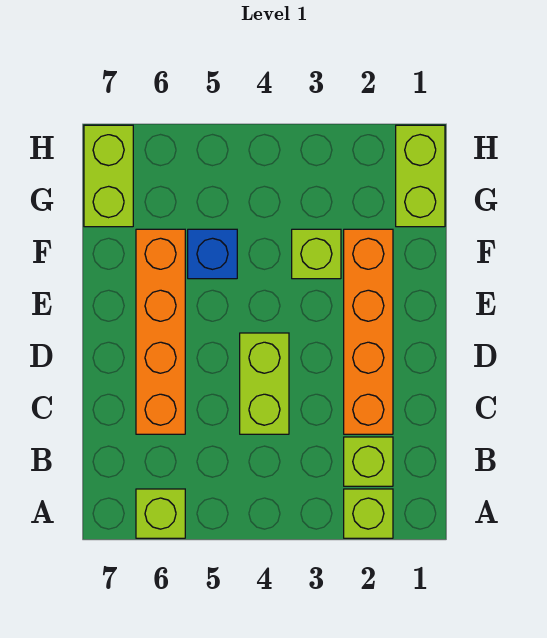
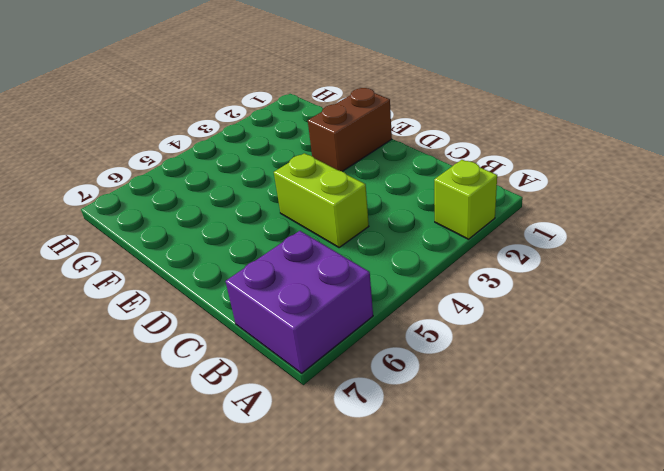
purple brick A6:B7 level 1 -> lime brick A6 level 1
brown brick E1:E2 level 1 -> orange brick C2:F2 level 1
none -> lime brick B2 level 1
none -> orange brick C6:F6 level 1

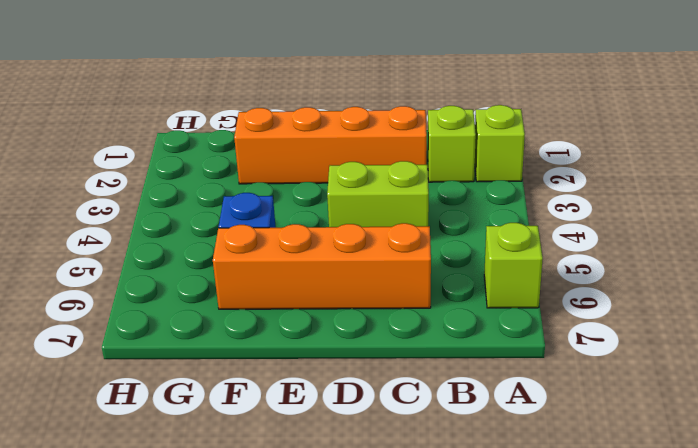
none -> lime brick F3 level 1
none -> lime brick G1:H1 level 1

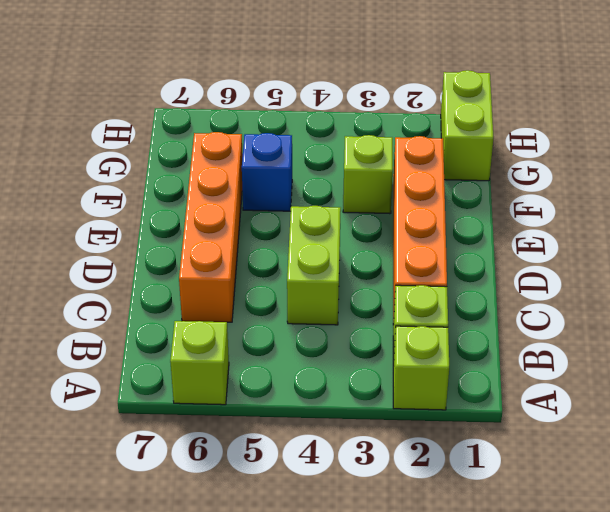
none -> lime brick G7:H7 level 1

